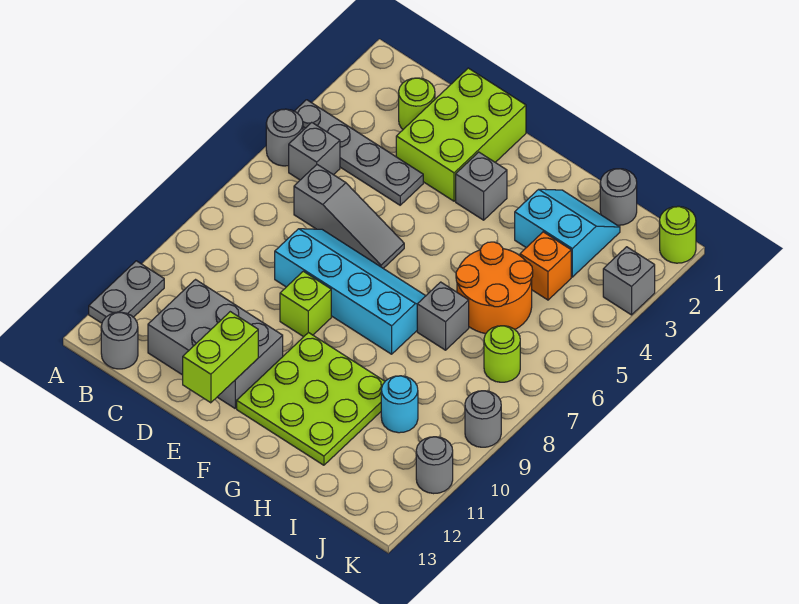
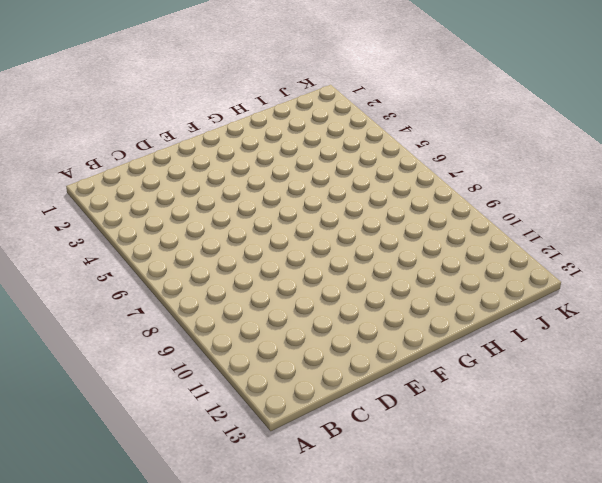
none -> grey plate A4:D4 level 1
none -> grey round brick A5 level 1
none -> grey plate A11:A12 level 1

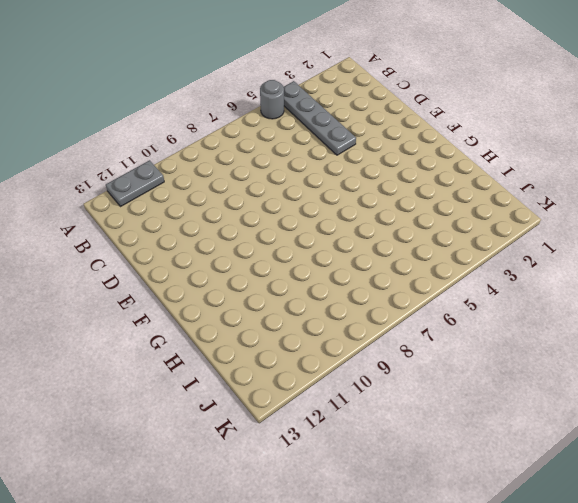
none -> grey brick B5 level 1
none -> grey round brick B13 level 1
none -> lime round brick C2 level 1

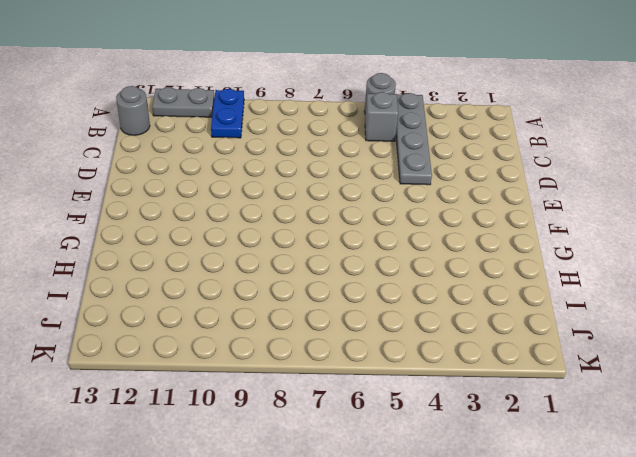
blue plate A10:B10 level 1 -> none
none -> lime round brick C2 level 1
none -> grey slope C6:E6 level 1 top C
none -> grey brick C11:E12 level 1

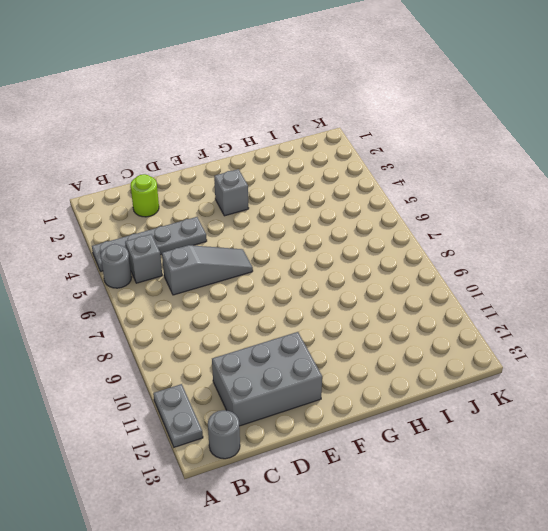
none -> lime brick D1:E3 level 1
none -> cyan slope D7:G8 level 1 top 8
none -> lime brick E9 level 1

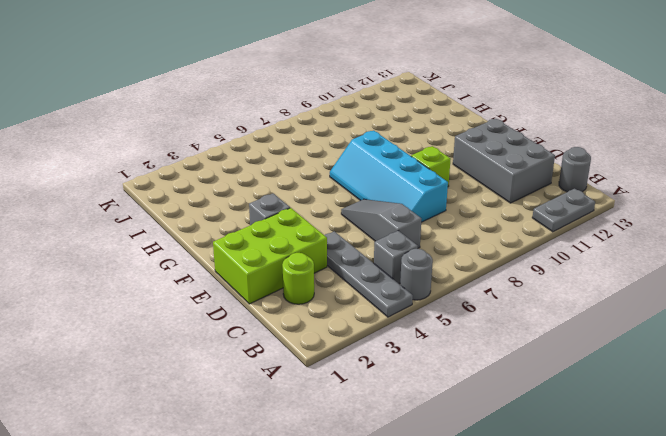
none -> lime plate F10:H12 level 1
none -> cyan slope H2:I3 level 1 top 3
none -> orange round brick H5:I6 level 1

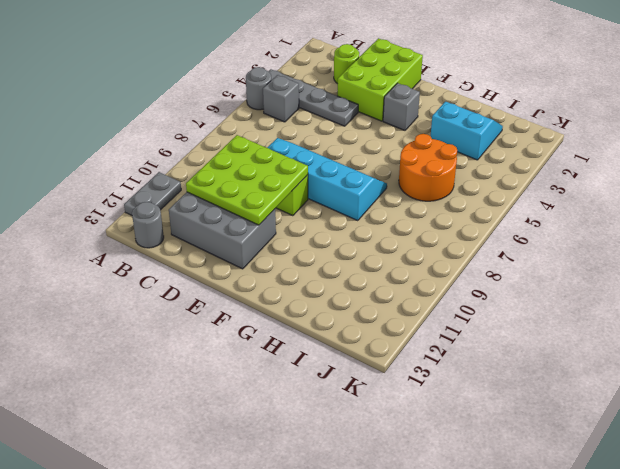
lime plate C9:E11 level 2 -> lime plate F10:H12 level 1
none -> grey slope C6:E6 level 1 top C
none -> grey brick H7 level 1
none -> grey round brick I1 level 1

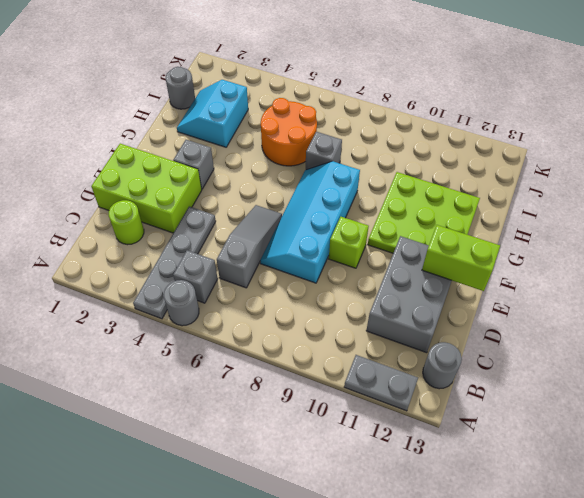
none -> orange brick I4 level 1
none -> cyan round brick I10 level 1
none -> lime round brick J7 level 1

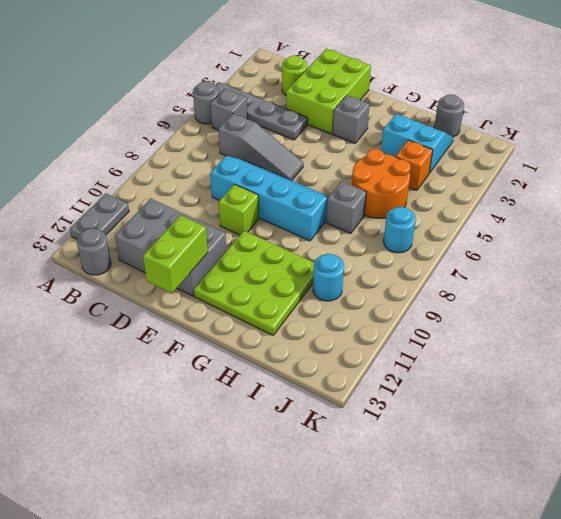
cyan round brick J7 level 1 -> lime round brick J7 level 1
none -> lime round brick K1 level 1
none -> grey brick K3 level 1
none -> grey round brick K9 level 1

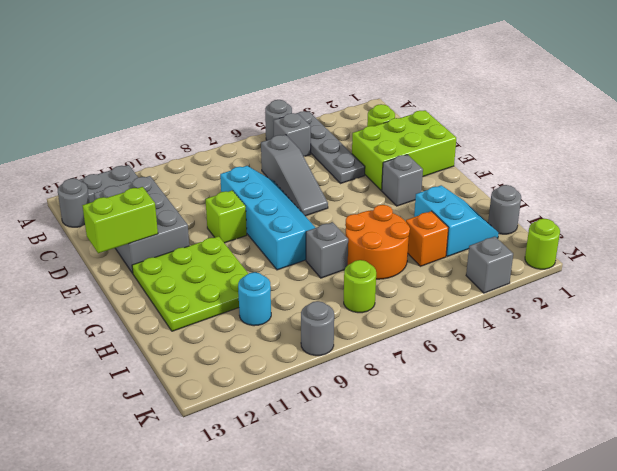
none -> grey round brick K11 level 1

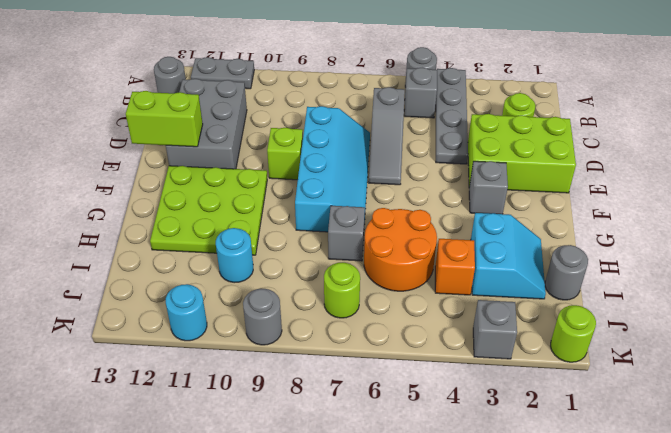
cyan round brick K11 level 1 -> grey round brick K11 level 1

